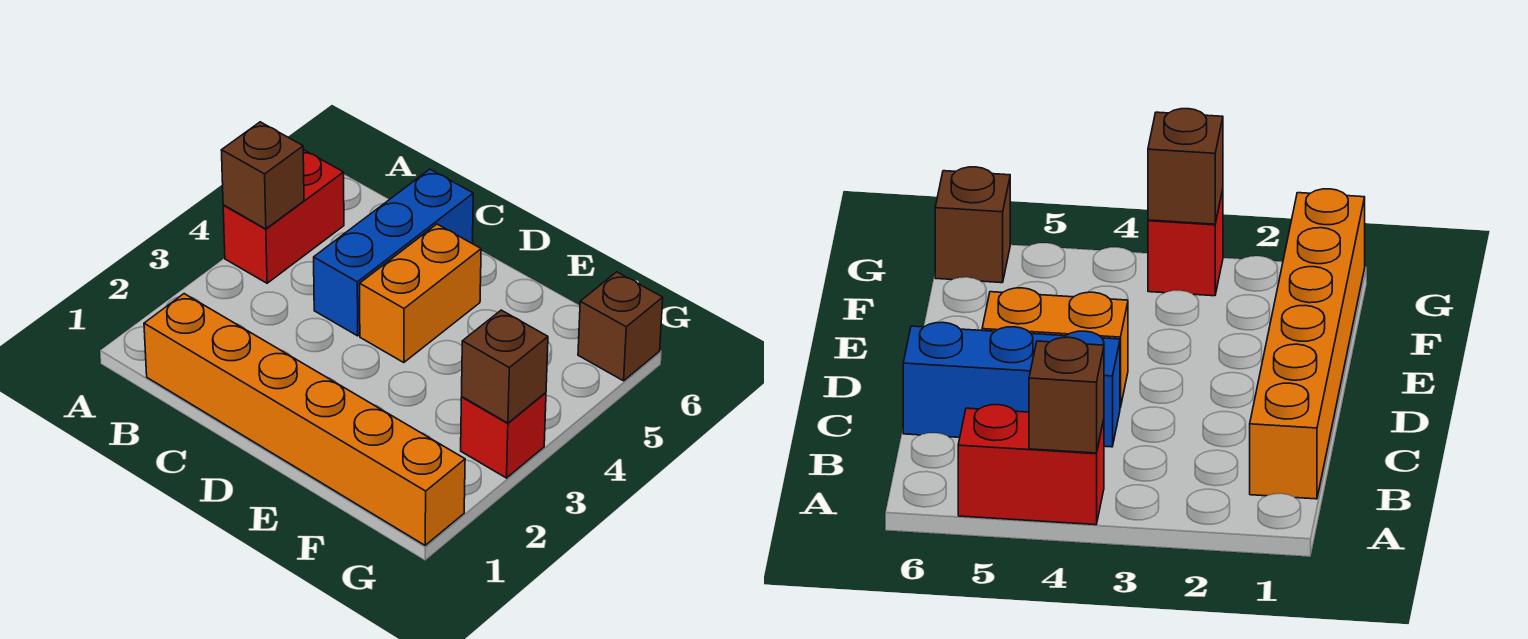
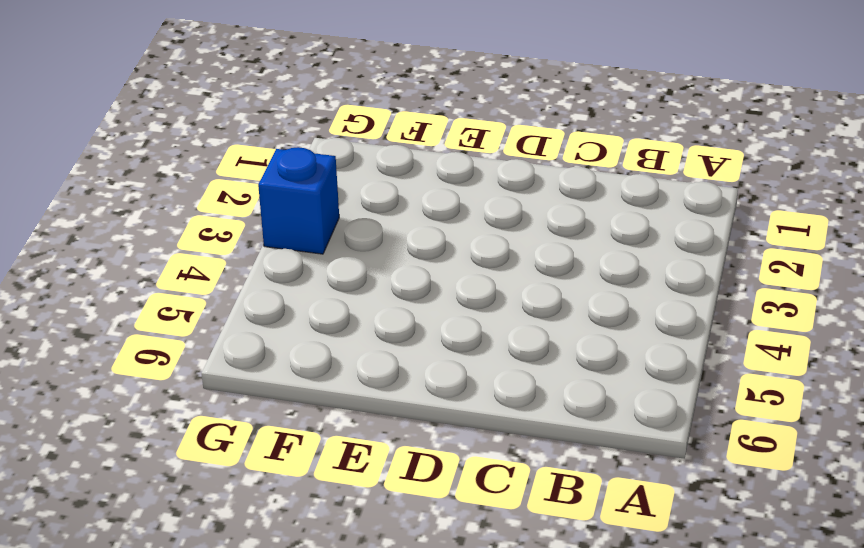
blue brick G3 level 1 -> red brick G3 level 1
none -> red brick A4:A5 level 1
none -> orange brick B1:G1 level 1

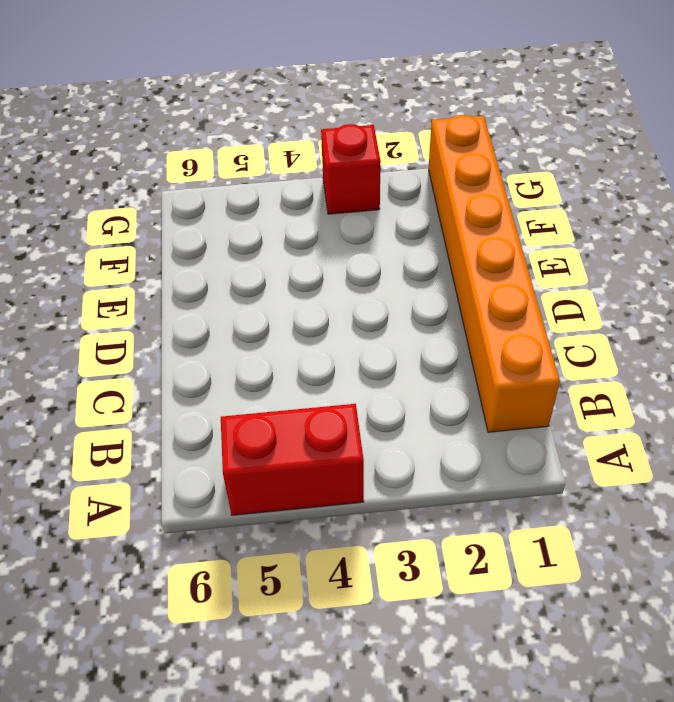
none -> blue brick C4:C6 level 1
none -> orange brick D4:D5 level 1

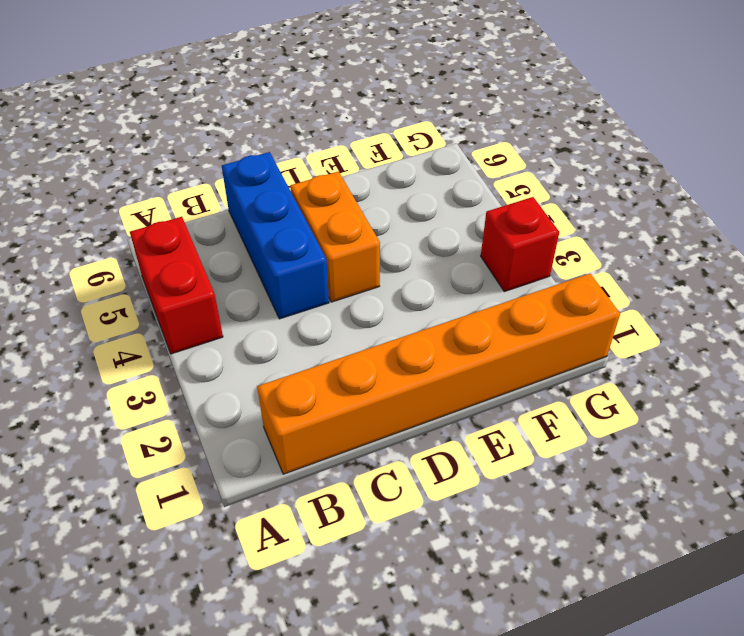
none -> brown brick G6 level 1
none -> brown brick A4 level 2

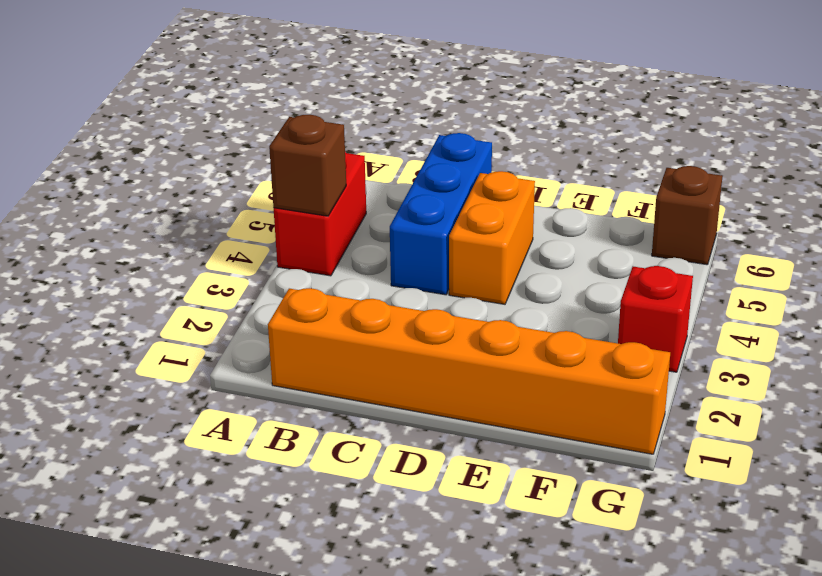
none -> brown brick G3 level 2

